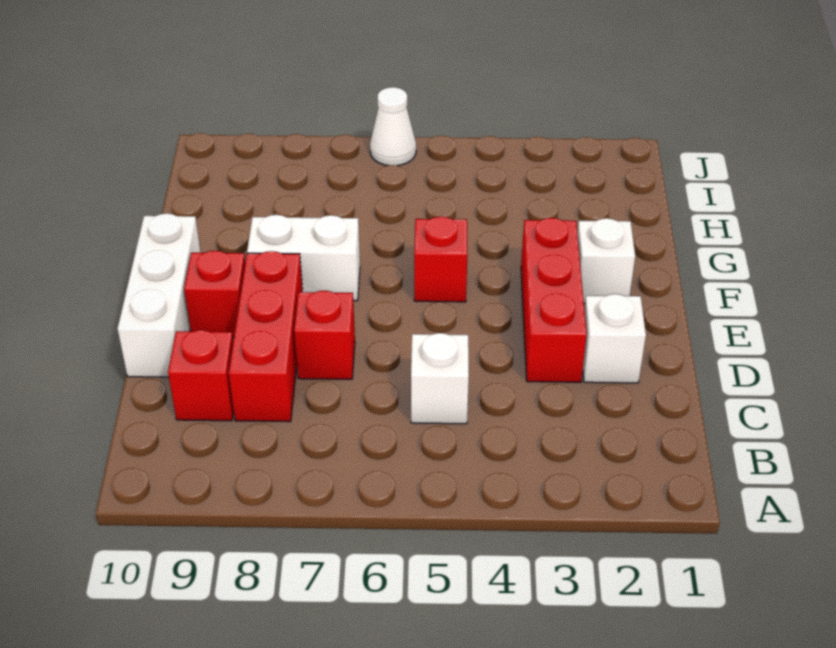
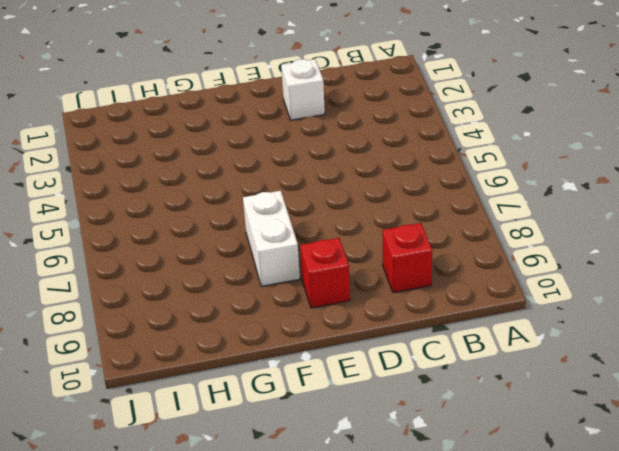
none -> white brick C5 level 1
none -> red brick C8:E8 level 1
none -> red brick D3:F3 level 1

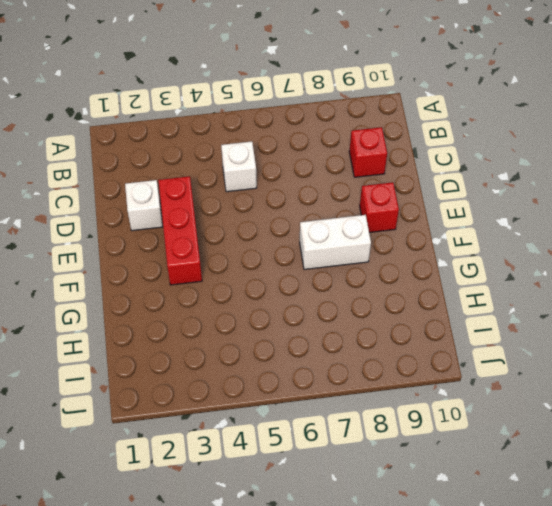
none -> red brick C8:E8 level 1
none -> red brick D7 level 1
none -> white brick D10:F10 level 1

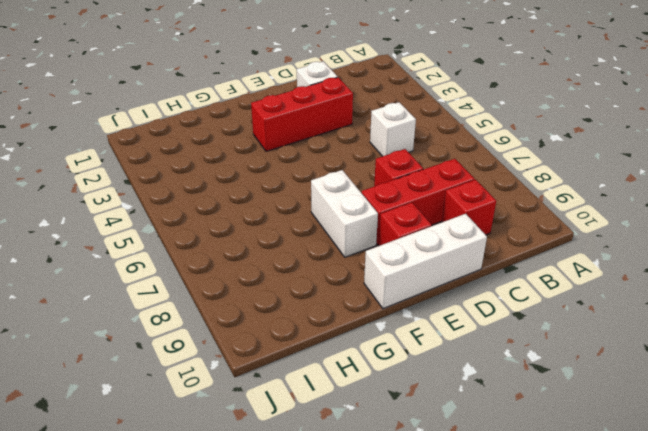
none -> white brick F2 level 1
none -> red brick F5 level 1
none -> white cone J6 level 1

